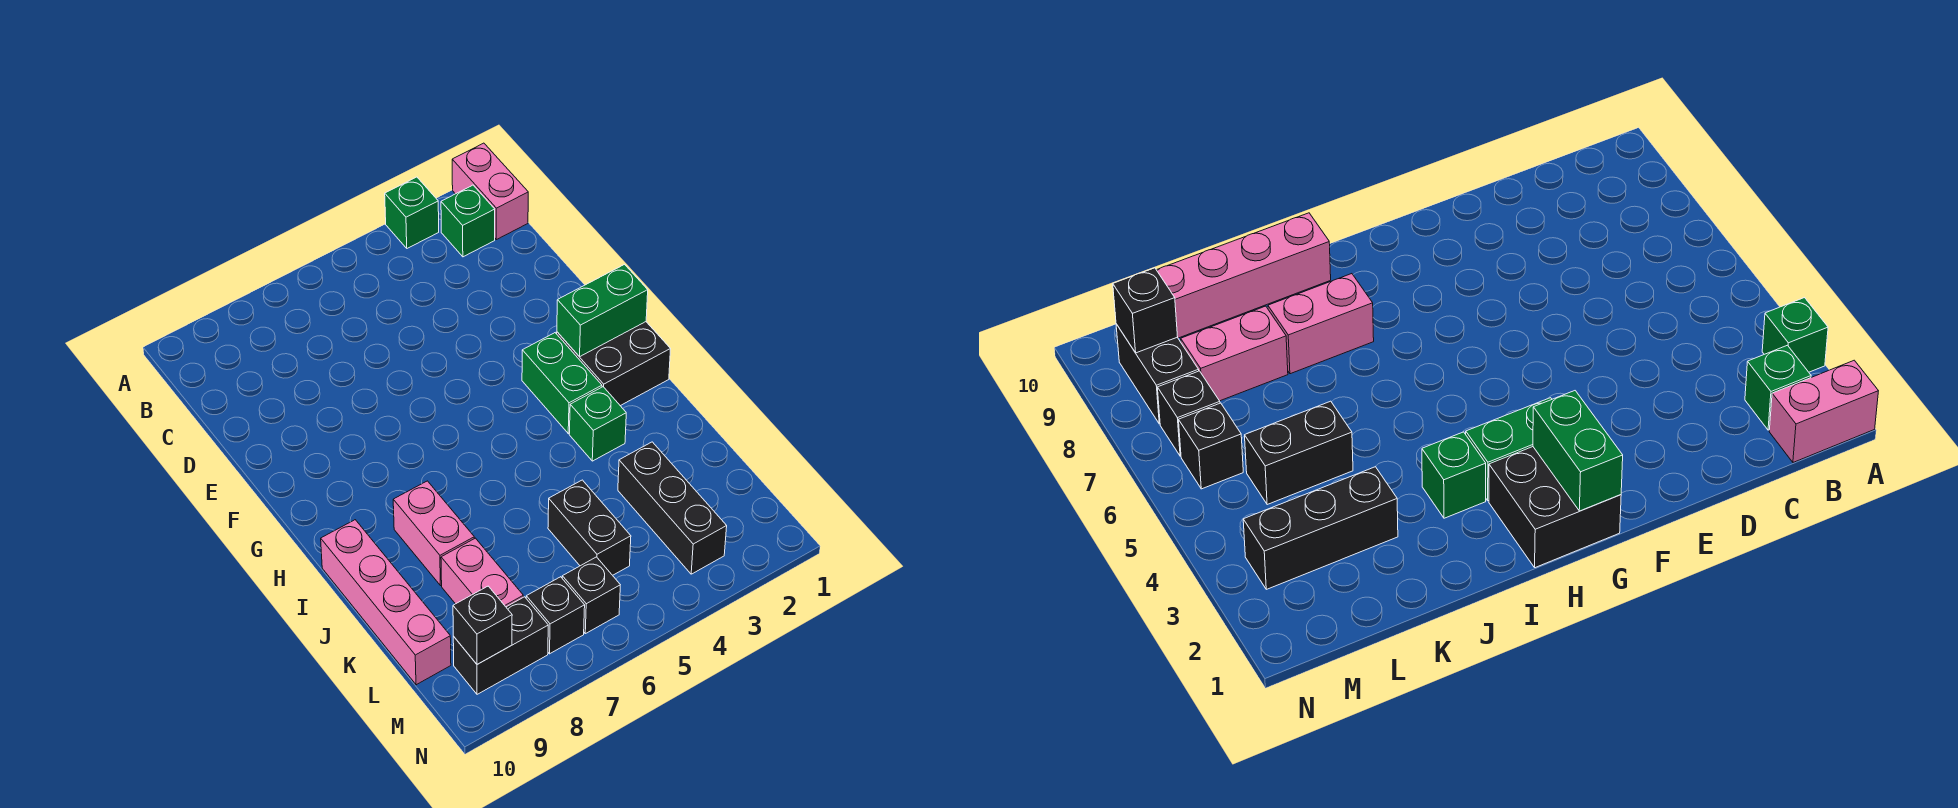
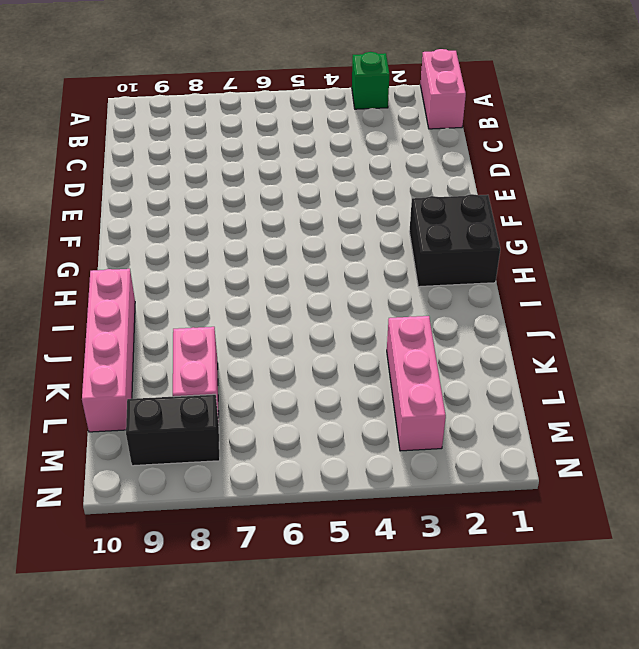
pink brick K3:M3 level 1 -> black brick K3:M3 level 1
none -> green brick B2 level 1
none -> green brick G3:H3 level 1
none -> green brick I3 level 1

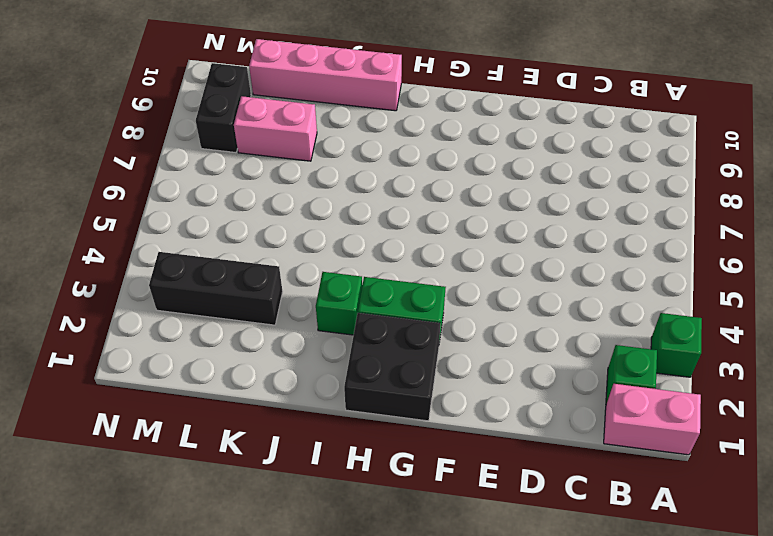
none -> pink brick I8:J8 level 1
none -> black brick K5:L5 level 1
none -> black brick M6 level 1

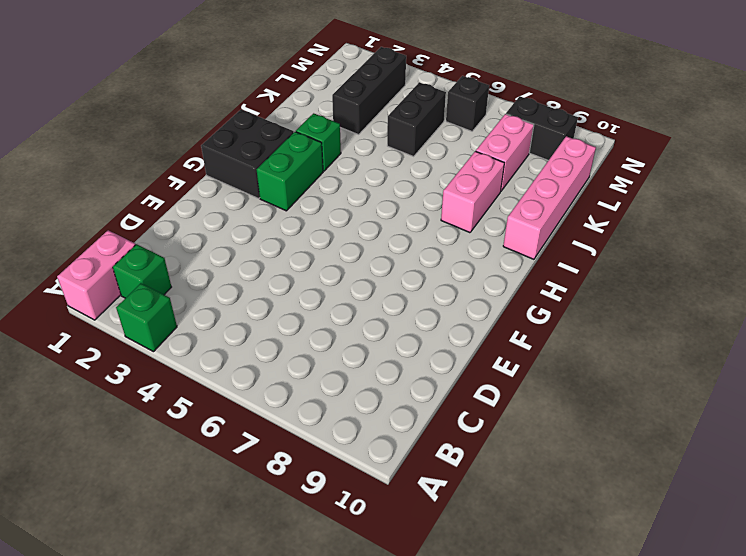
none -> black brick M7 level 1
none -> green brick G1:G2 level 2
none -> black brick M9 level 2

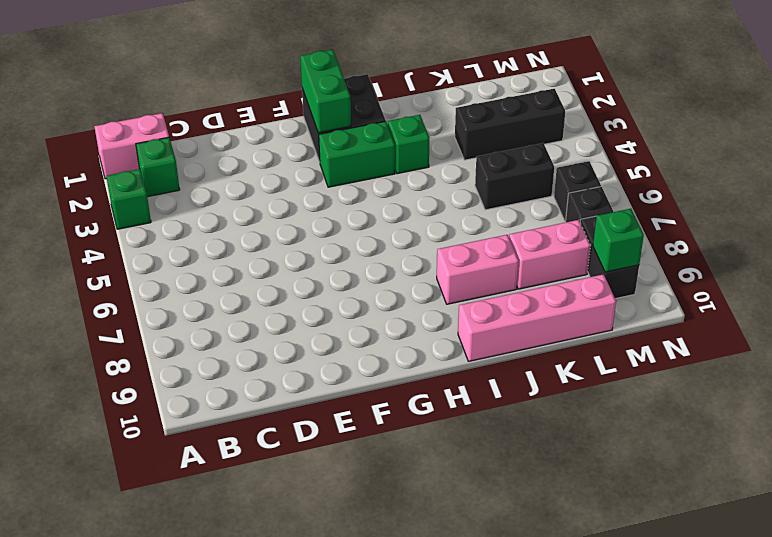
green brick M9 level 2 -> black brick M9 level 2

